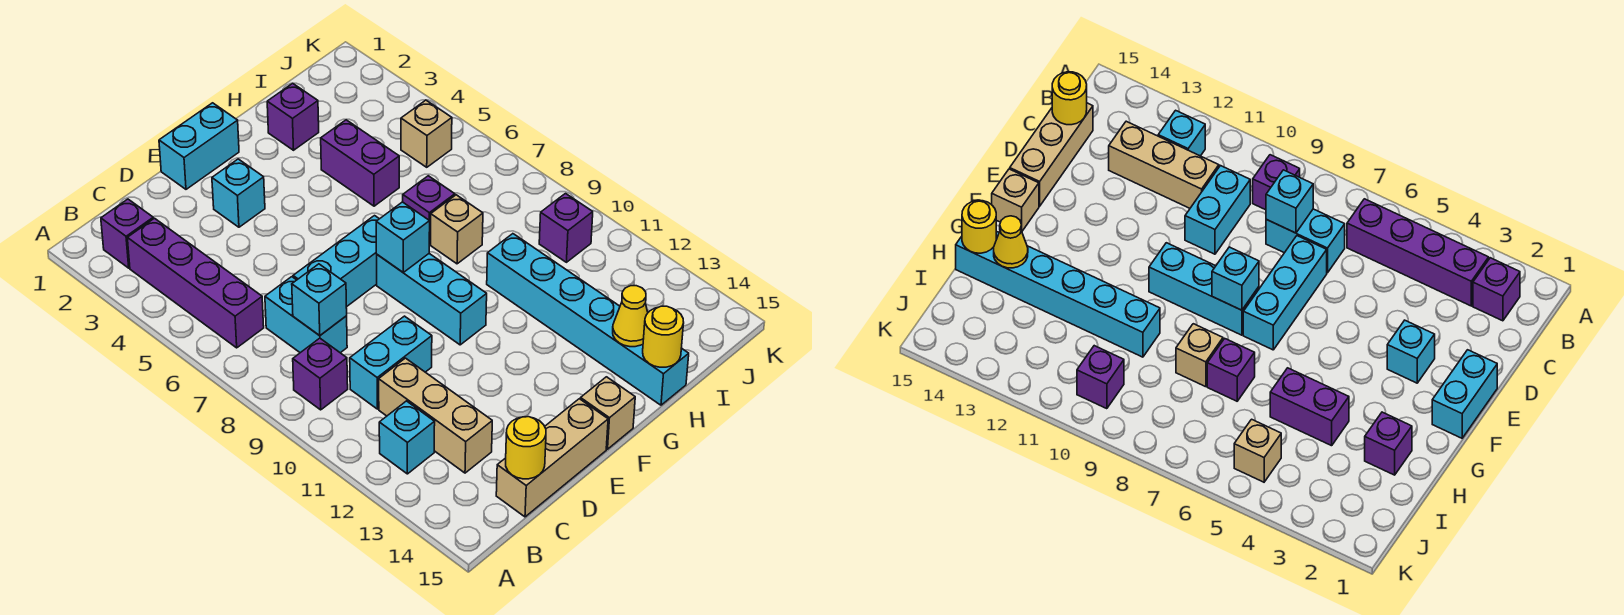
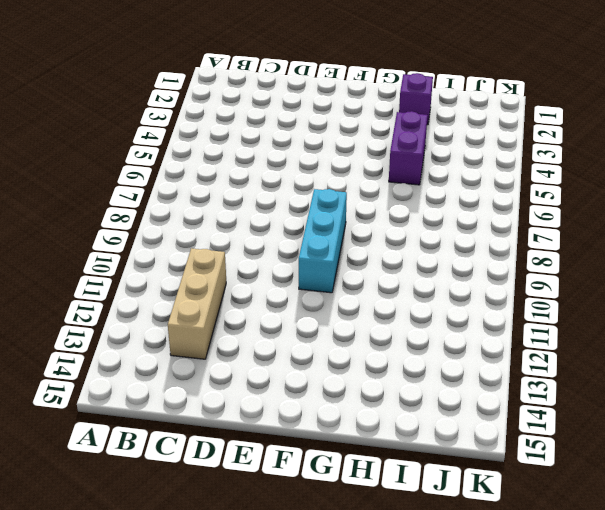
none -> purple brick B2 level 1
none -> purple brick B3:B6 level 1
none -> purple brick B9 level 1

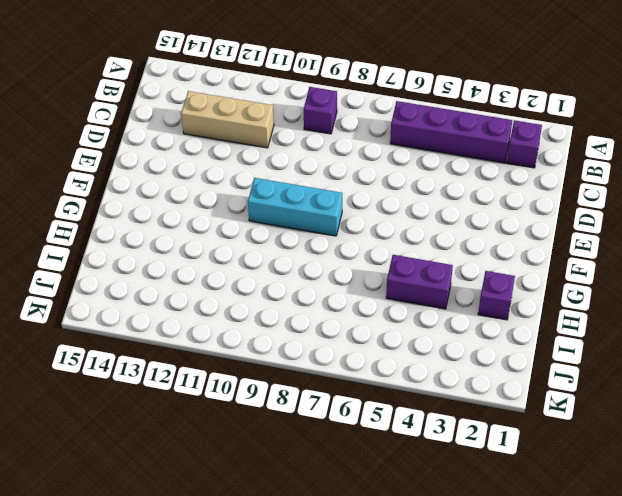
none -> cyan brick B12 level 1
none -> cyan brick C7:C8 level 1
none -> cyan brick C10:D10 level 1

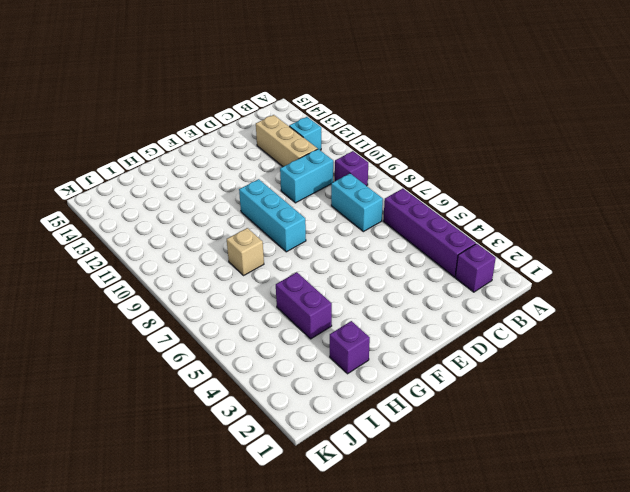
none -> tan brick C15:E15 level 1
none -> cyan brick D7:F7 level 1
none -> cyan brick E1:F1 level 1

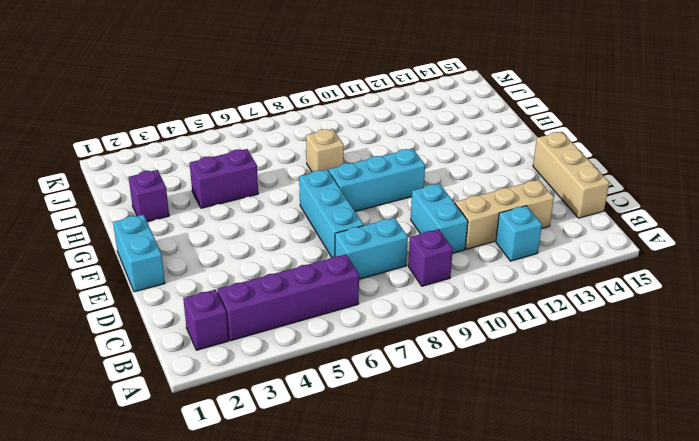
none -> cyan brick E3 level 1
none -> tan brick F15 level 1
none -> purple brick H7 level 1

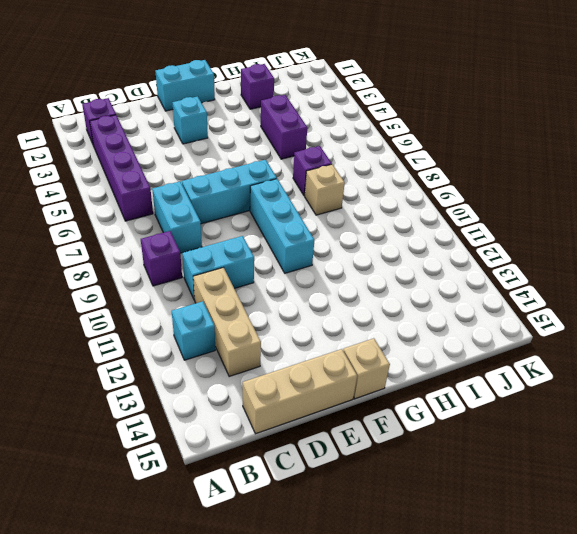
none -> cyan brick H10:H15 level 1
none -> tan brick J5 level 1
none -> purple brick J10 level 1

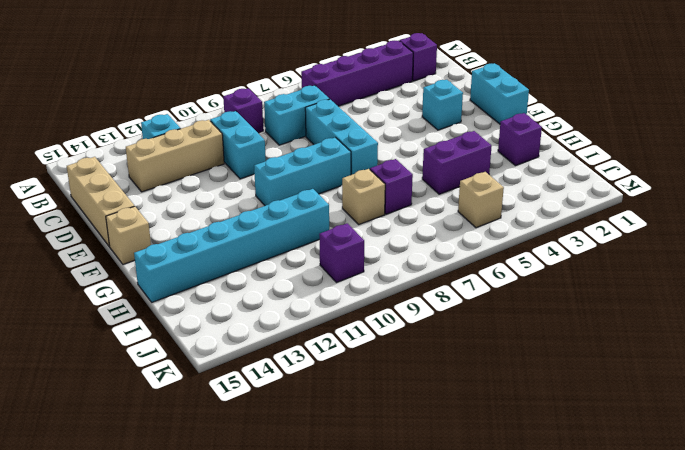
none -> cyan brick C8 level 2
none -> yellow round brick C15 level 2
none -> cyan brick F8 level 2

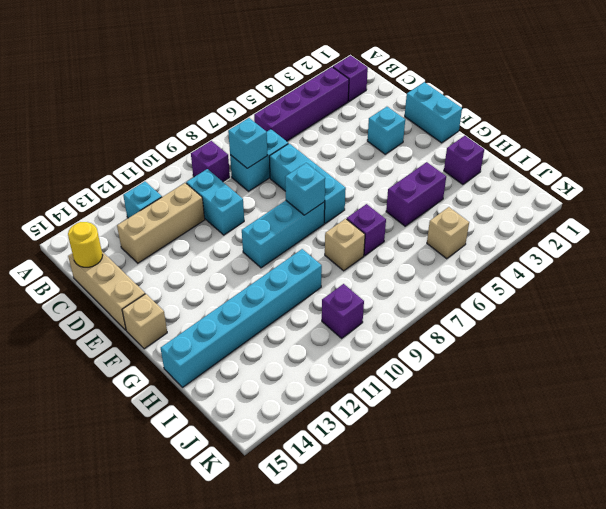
none -> yellow cone H14 level 2
none -> yellow round brick H15 level 2

